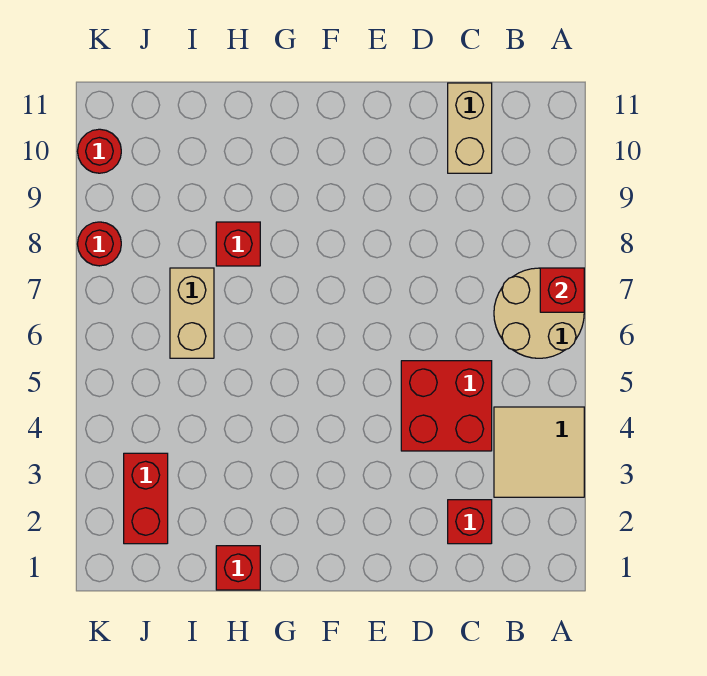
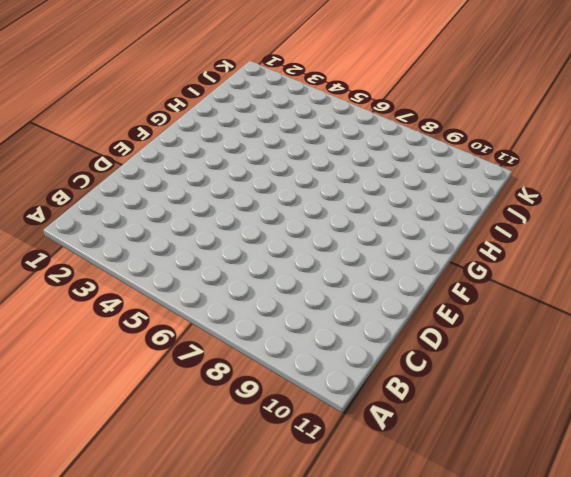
none -> tan tile A3:B4 level 1
none -> tan round brick A6:B7 level 1
none -> red brick C2 level 1

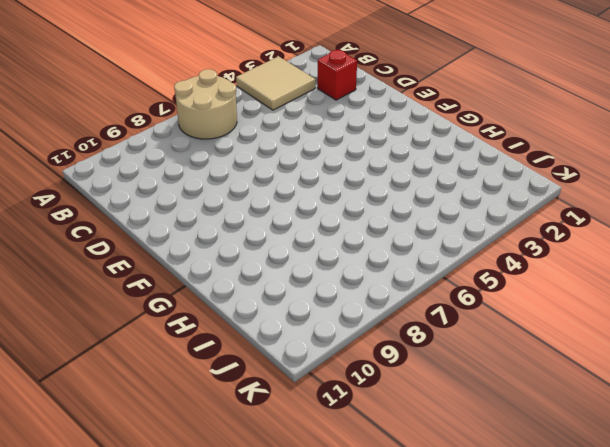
none -> red brick C4:D5 level 1
none -> tan brick C10:C11 level 1
none -> red brick H1 level 1

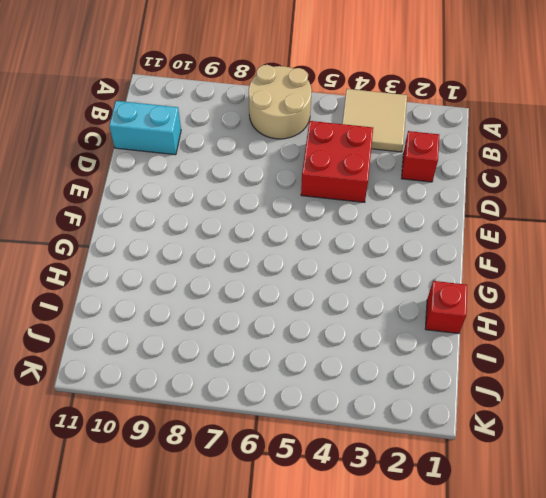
cyan brick C10:C11 level 1 -> tan brick C10:C11 level 1
none -> red brick H8 level 1
none -> tan brick I6:I7 level 1
none -> red brick J2:J3 level 1

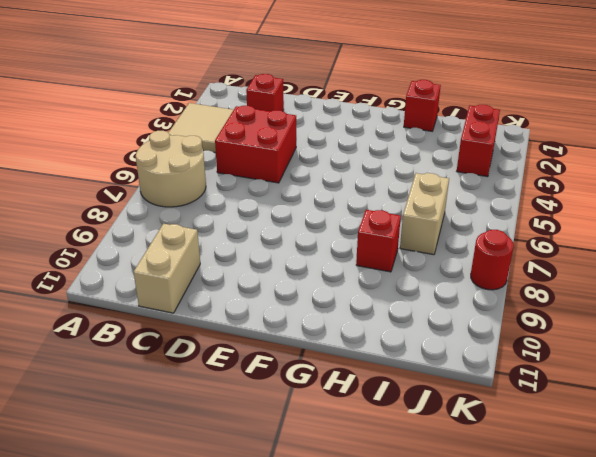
none -> red round brick K10 level 1
none -> red brick A7 level 2

